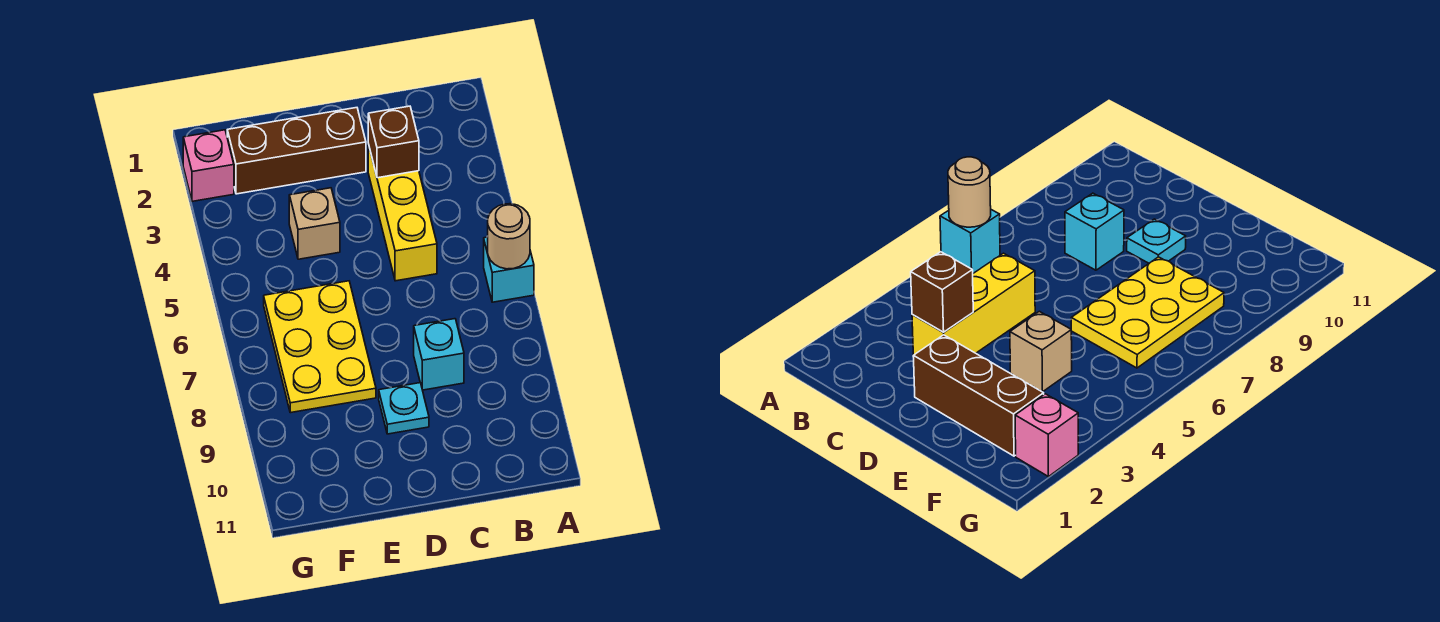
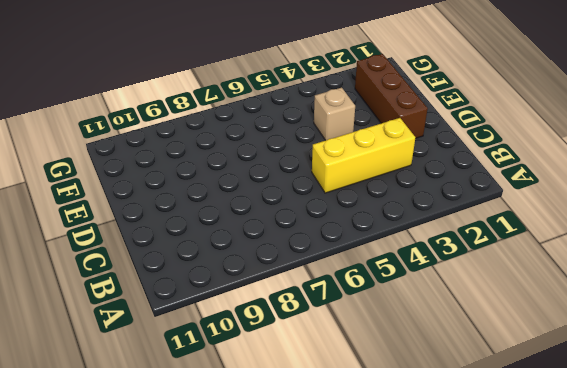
none -> cyan brick A6 level 1
none -> cyan brick C8 level 1

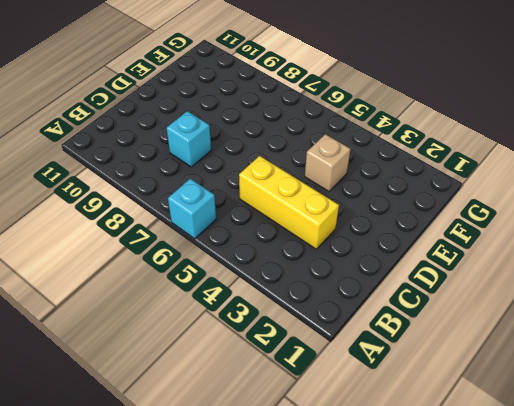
none -> brown brick D2:F2 level 1
none -> cyan plate D9 level 1

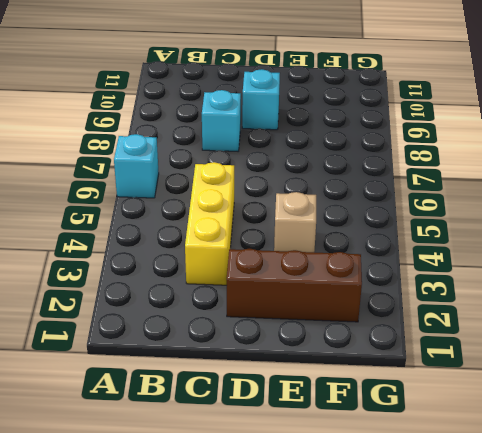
cyan brick D9 level 1 -> cyan plate D9 level 1
none -> yellow plate E6:F8 level 1
none -> pink brick G2 level 1

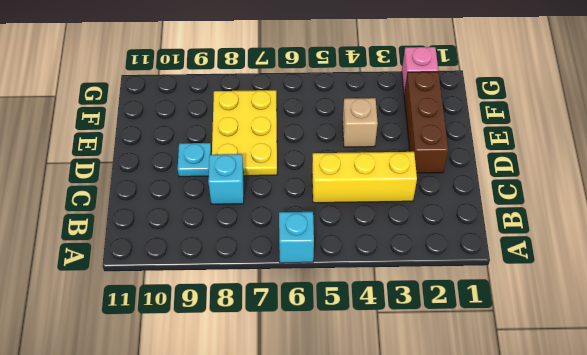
yellow plate D7:F8 level 1 -> yellow plate E6:F8 level 1
none -> tan round brick A6 level 2
none -> brown brick C3 level 2

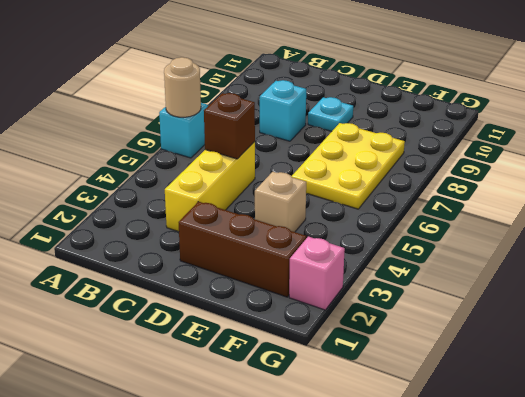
brown brick C5 level 2 -> brown brick C3 level 2

